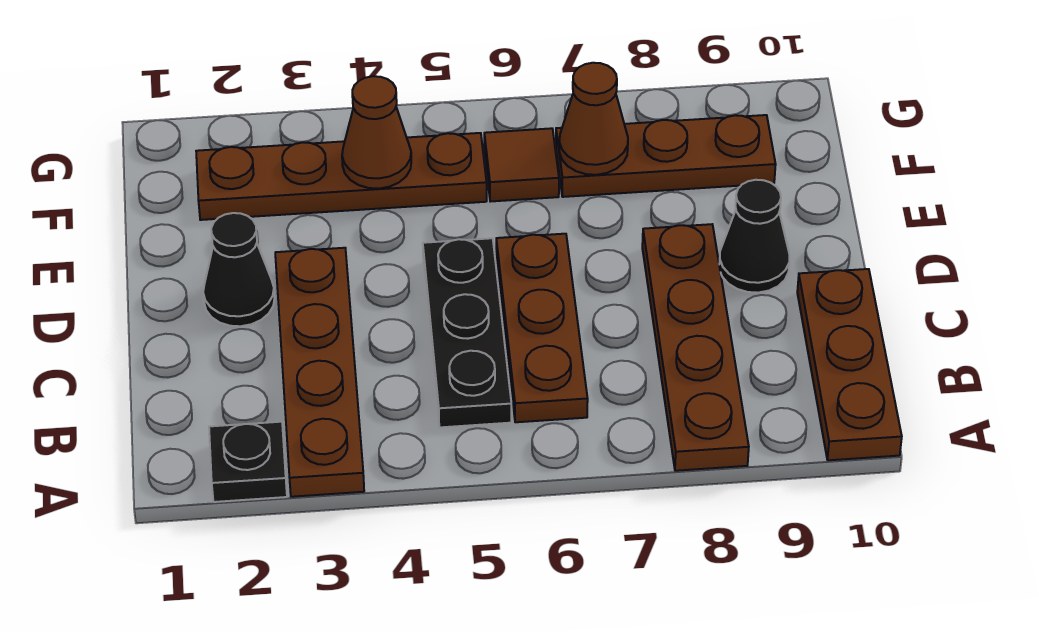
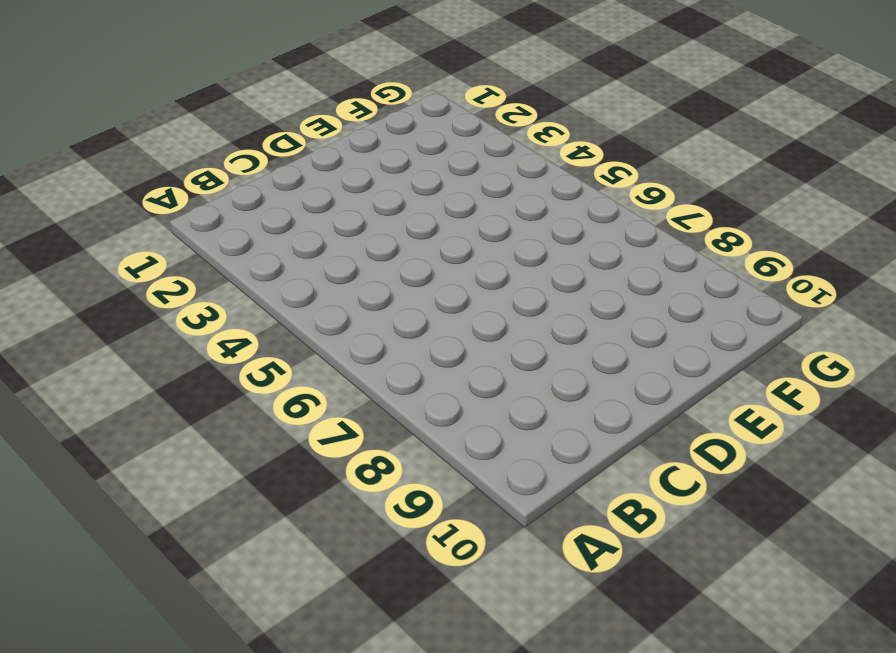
none -> black plate A2 level 1
none -> brown plate A3:D3 level 1
none -> brown plate A8:D8 level 1

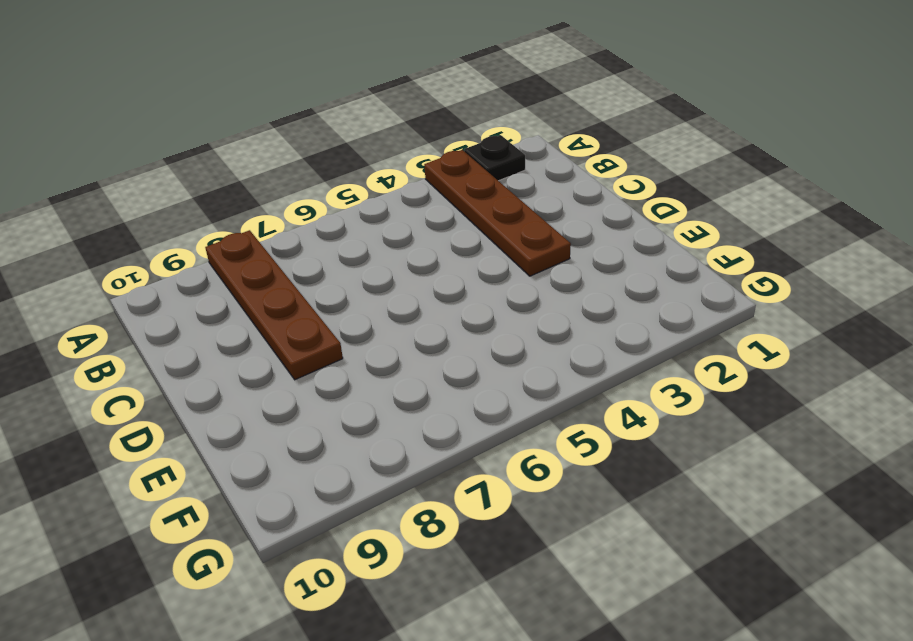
none -> brown plate A10:C10 level 1
none -> black plate B5:D5 level 1
none -> brown plate B6:D6 level 1

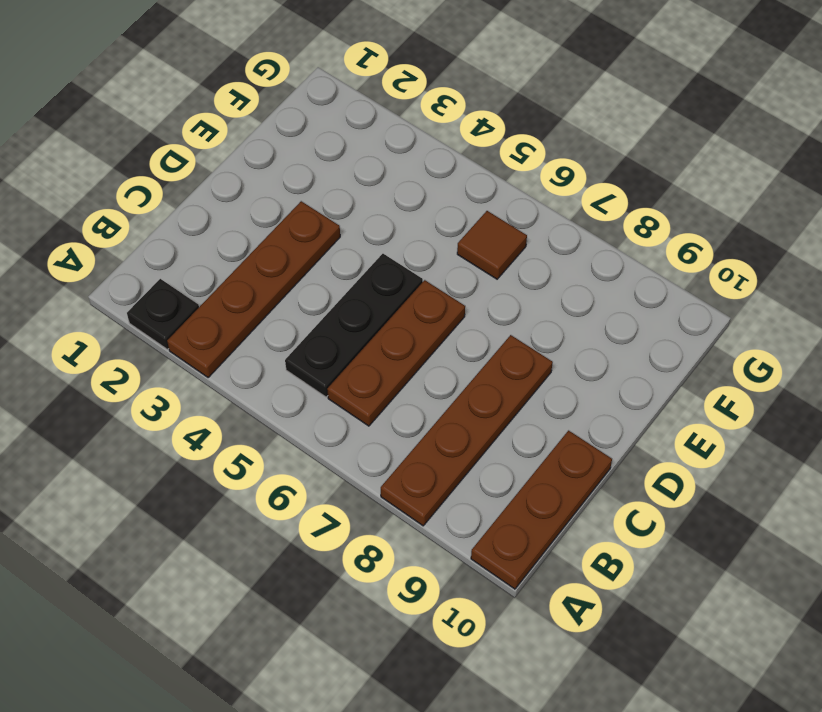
none -> black cone D2 level 1
none -> black cone D9 level 1
none -> brown plate F2:F5 level 1

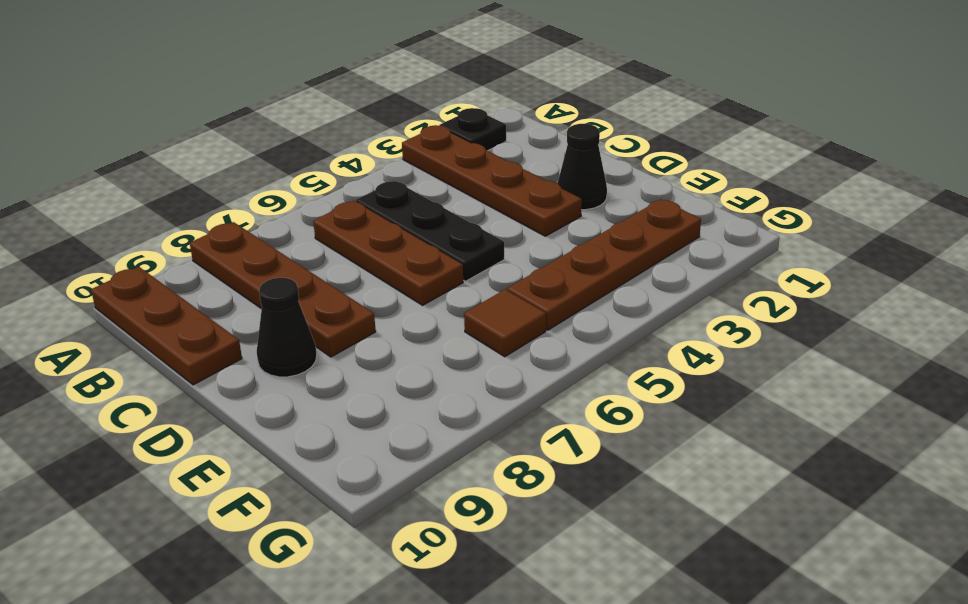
none -> brown plate F7:F9 level 1
none -> brown cone F4 level 2
none -> brown cone F7 level 2

